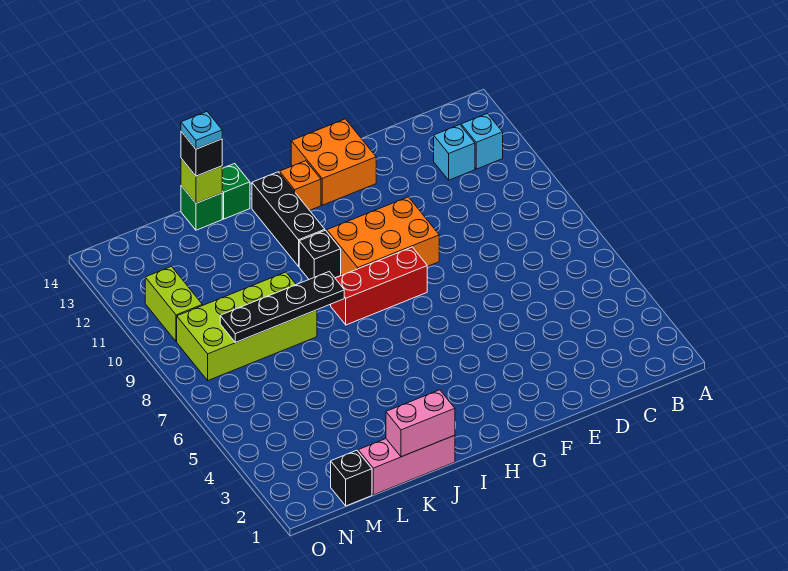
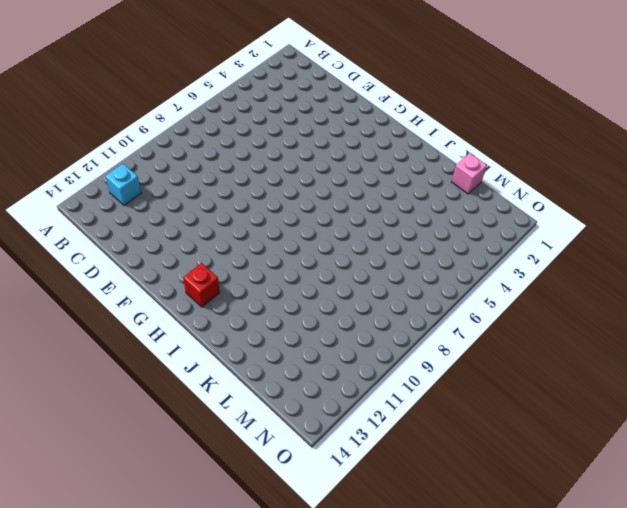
red brick H13 level 1 -> orange brick H13 level 1
pink brick L1 level 1 -> pink brick J1:L1 level 1
none -> cyan brick C12 level 1
none -> orange brick F9:H10 level 1
none -> orange brick F13:G14 level 1

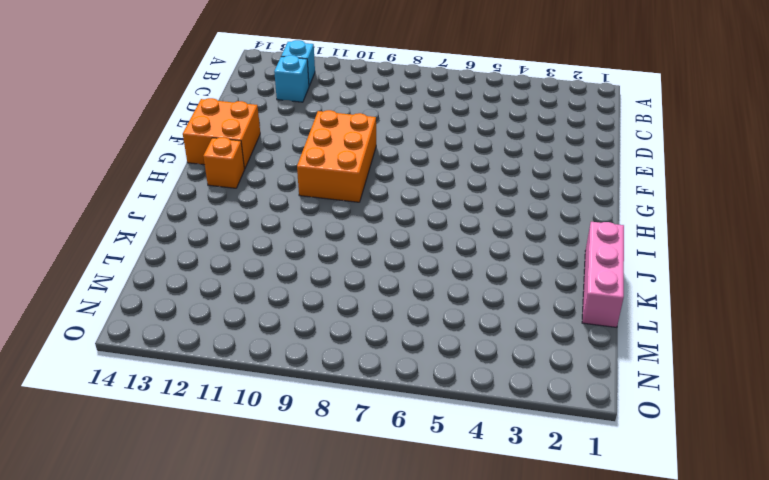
none -> red brick G8:I8 level 1
none -> black brick I10 level 1
none -> black brick I11:I13 level 1

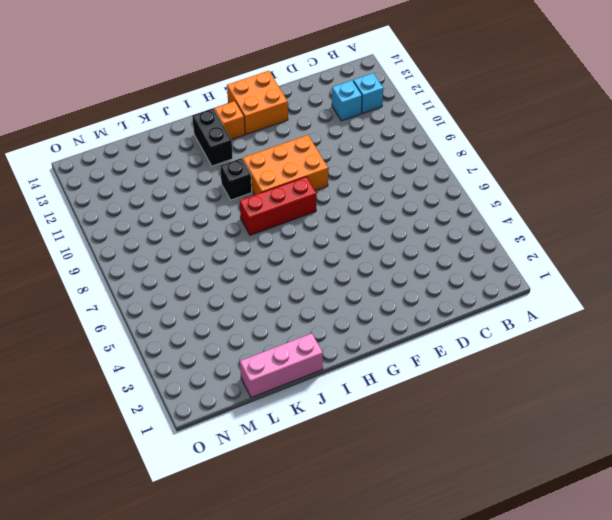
black brick I12:I13 level 1 -> black brick I11:I13 level 1
none -> green brick J14 level 1
none -> lime brick K8:N9 level 1
none -> green brick K14 level 1

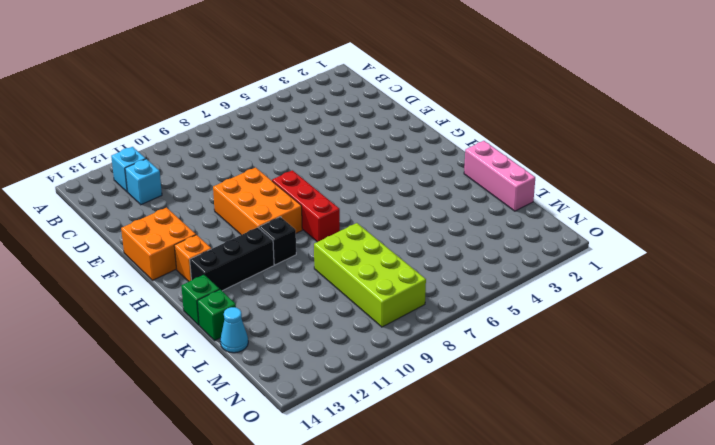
cyan cone L14 level 1 -> none
none -> black brick M1 level 1
none -> lime brick N10:N11 level 1
none -> pink brick J1:K1 level 2

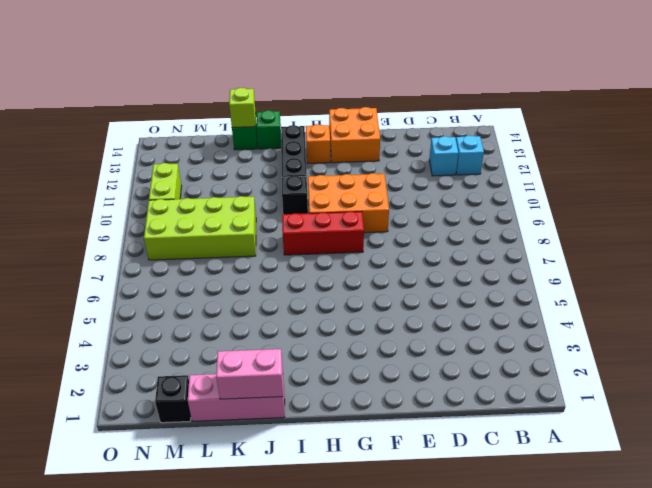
none -> black plate J8:M8 level 2
none -> black brick K14 level 3
none -> cyan plate K14 level 4

